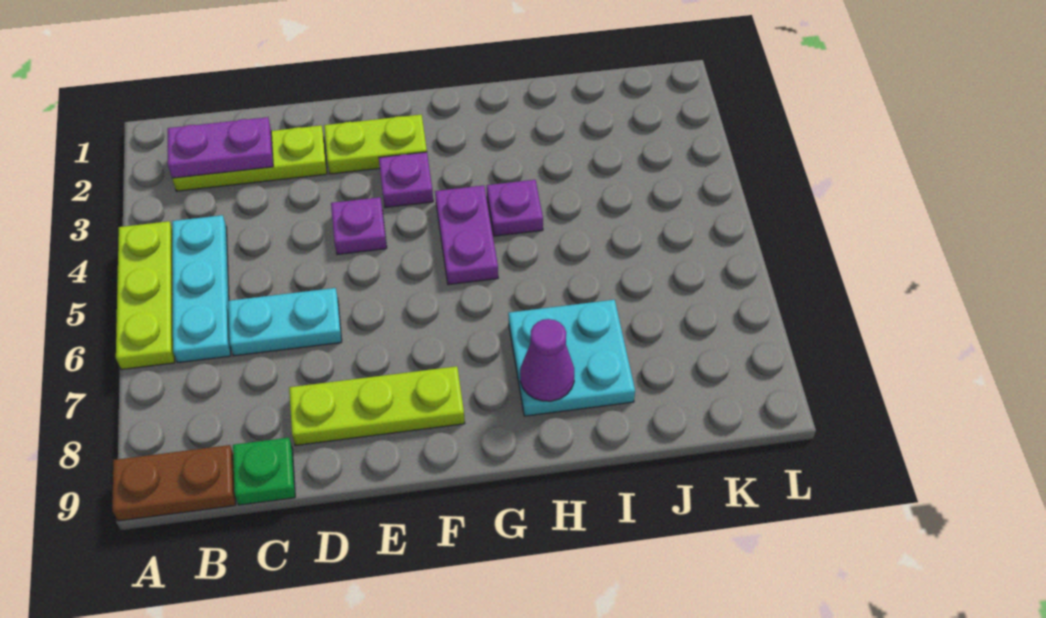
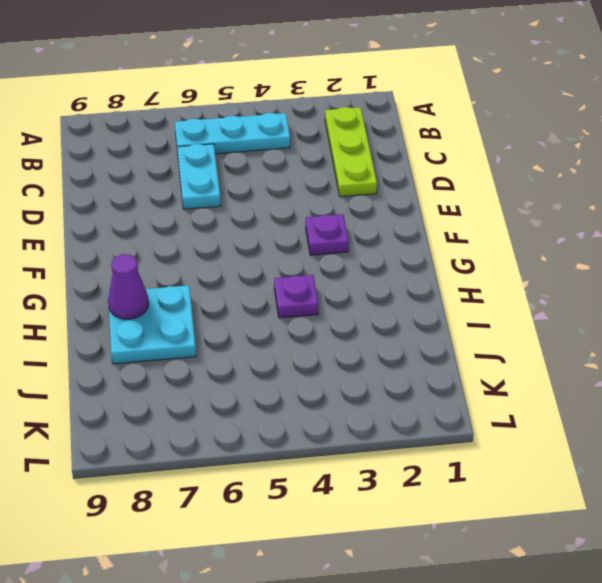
none -> lime plate A4:A6 level 1
none -> brown plate A9:B9 level 1
none -> green plate C9 level 1

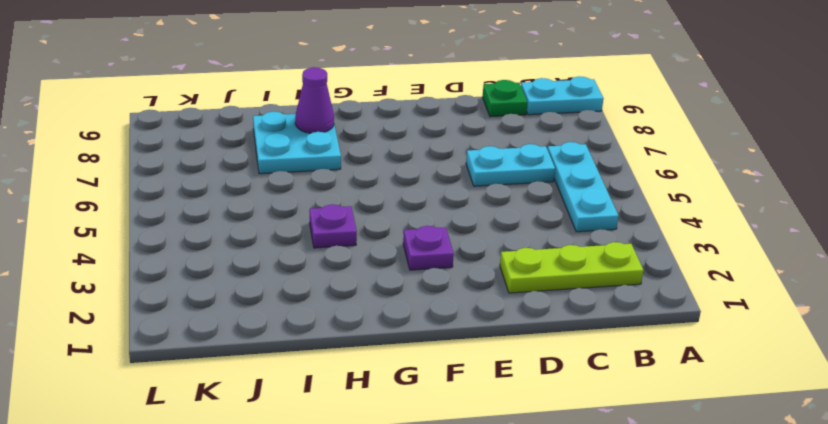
cyan plate A9:B9 level 1 -> brown plate A9:B9 level 1
none -> lime plate A4:A6 level 1
none -> lime plate D8:F8 level 1
none -> lime plate E2:F2 level 1

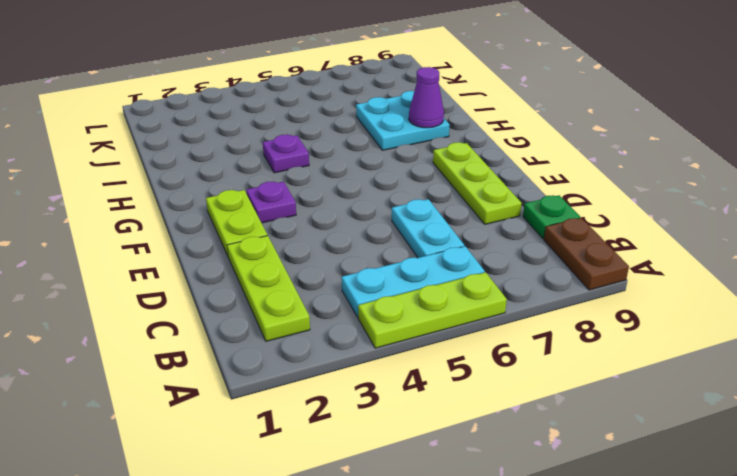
none -> purple plate E4 level 1
none -> purple plate G4:G5 level 1
none -> purple plate B2:C2 level 2

